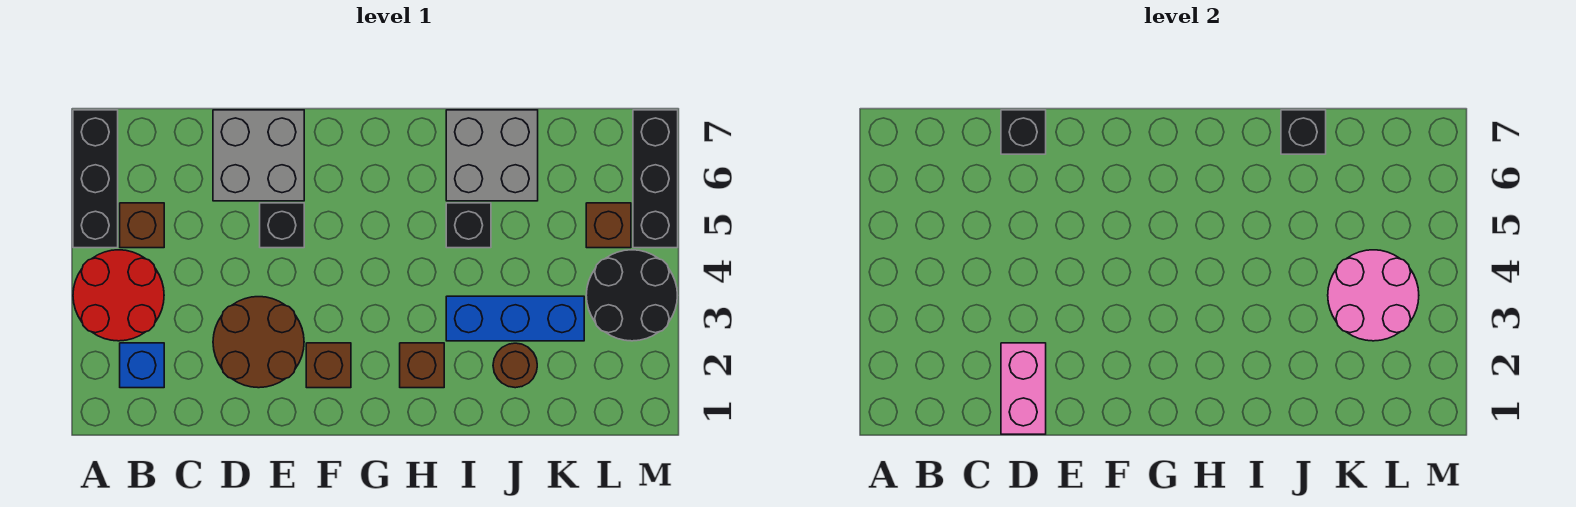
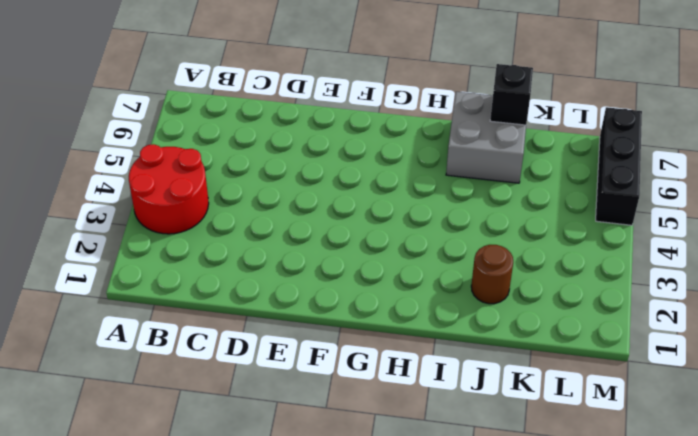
none -> black brick A5:A7 level 1
none -> blue brick B2 level 1
none -> brown brick B5 level 1

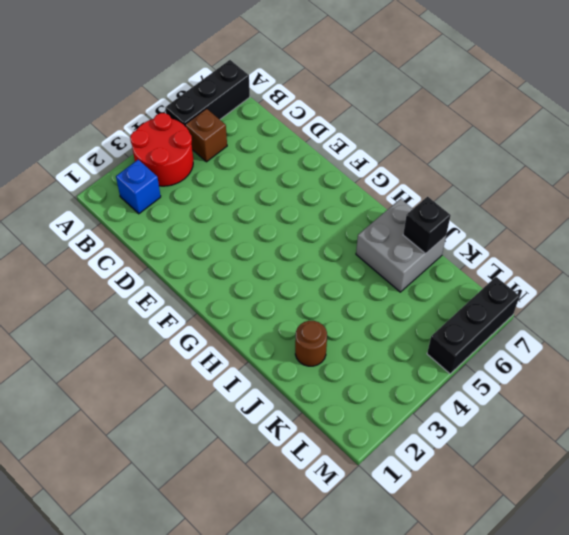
none -> brown round brick D2:E3 level 1
none -> grey brick D6:E7 level 1
none -> black brick E5 level 1

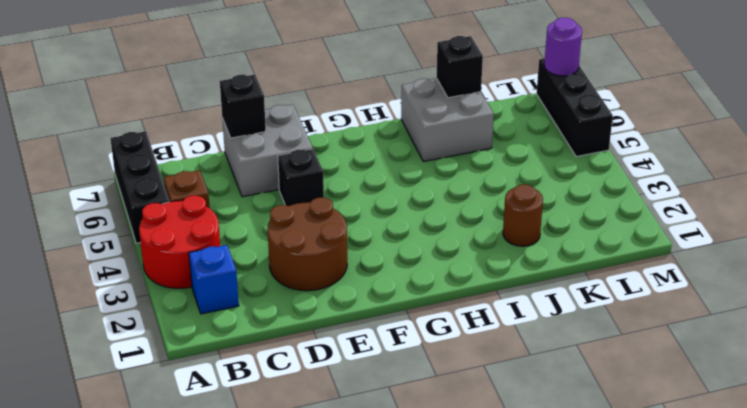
purple round brick M7 level 2 -> none
none -> brown brick F2 level 1
none -> brown brick H2 level 1
none -> blue brick I3:K3 level 1

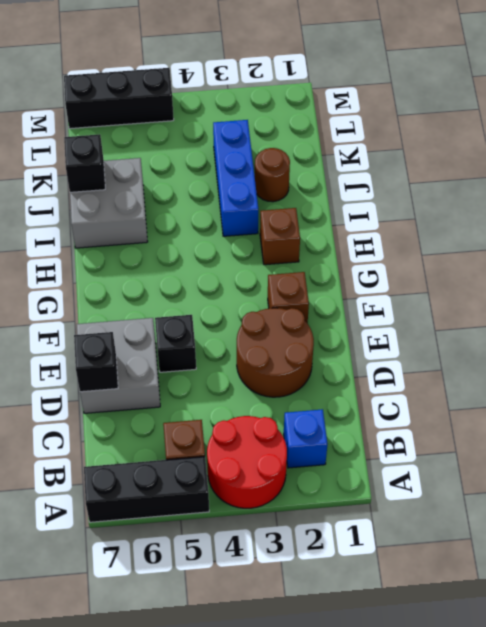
none -> black brick I5 level 1
none -> black round brick L3:M4 level 1
none -> brown brick L5 level 1

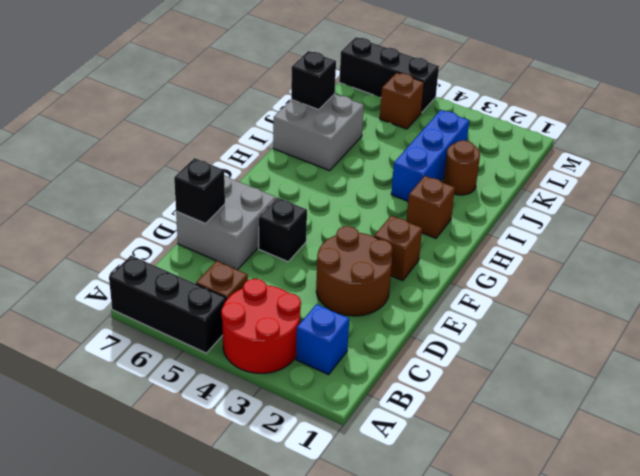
none -> black brick I5 level 1
none -> black round brick L3:M4 level 1
none -> pink brick D1:D2 level 2

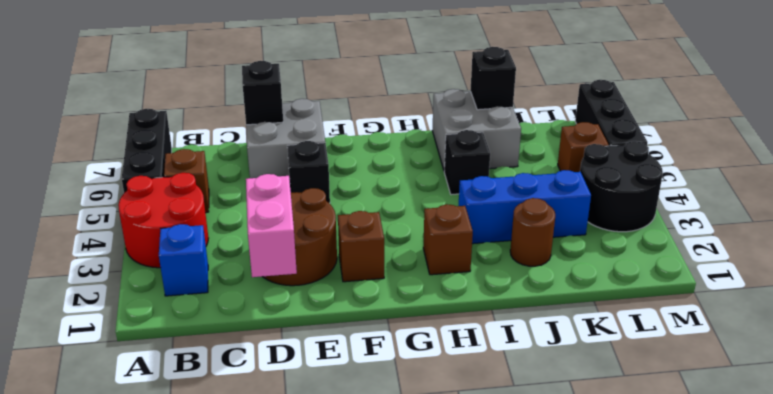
none -> pink round brick K3:L4 level 2

